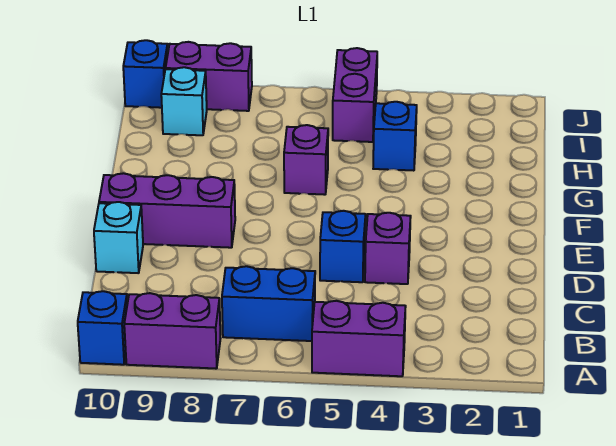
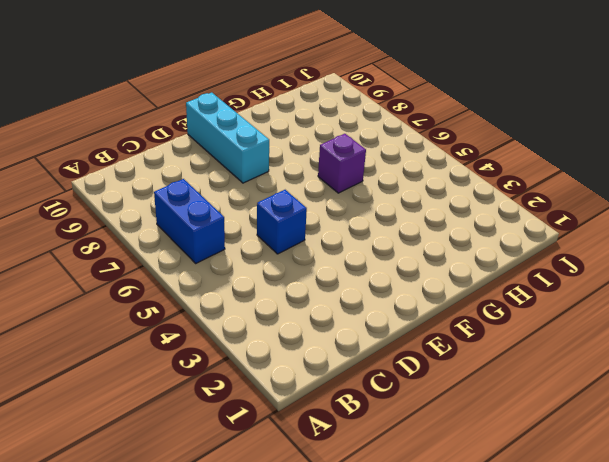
cyan brick E8:E10 level 1 -> purple brick E8:E10 level 1
none -> purple brick A4:A5 level 1
none -> purple brick A8:A9 level 1
none -> blue brick A10 level 1

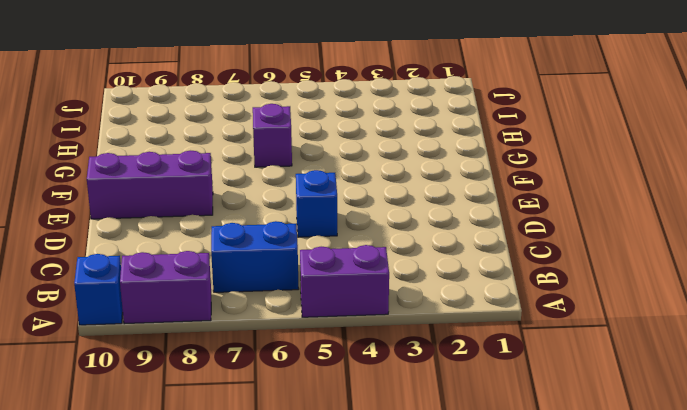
none -> purple brick D4 level 1
none -> cyan brick D10 level 1
none -> blue brick H4 level 1

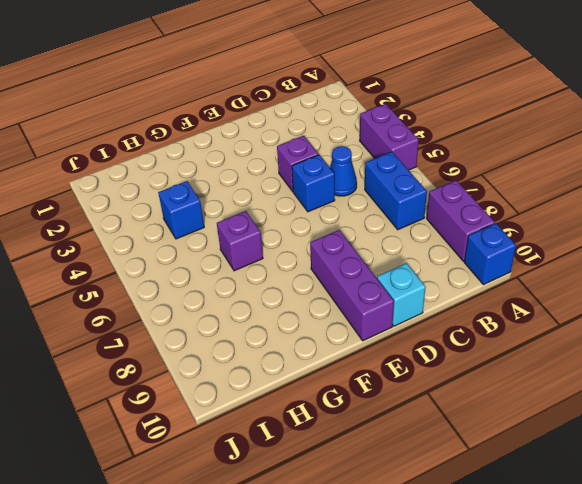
blue cone C5 level 1 -> none
none -> purple brick I5:J5 level 1
none -> cyan brick I9 level 1
none -> purple brick J8:J9 level 1

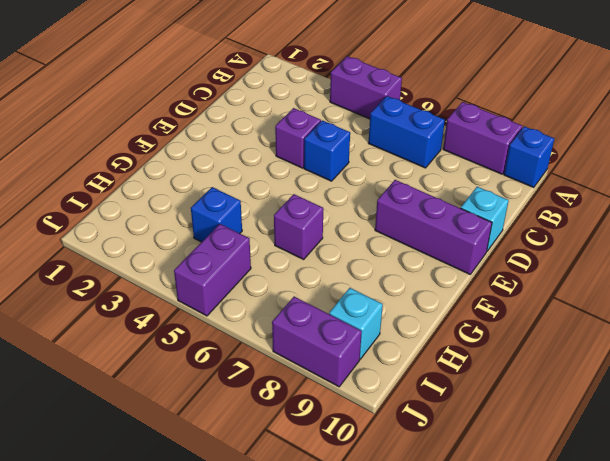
none -> blue brick J10 level 1

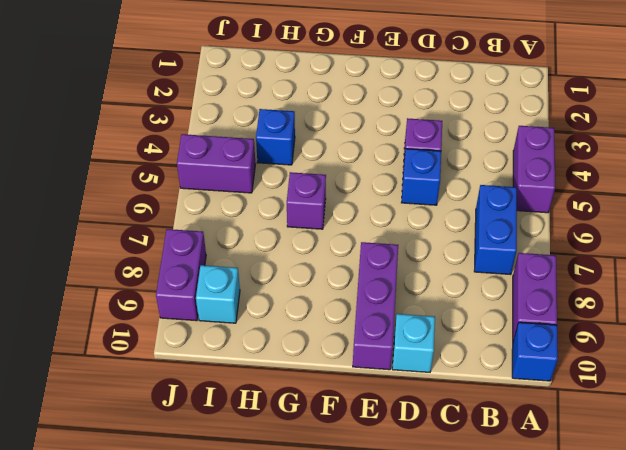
none -> blue brick J10 level 1

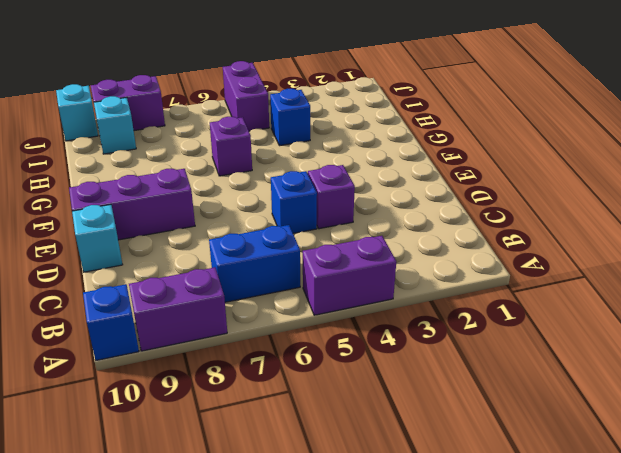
cyan brick J10 level 1 -> blue brick J10 level 1

